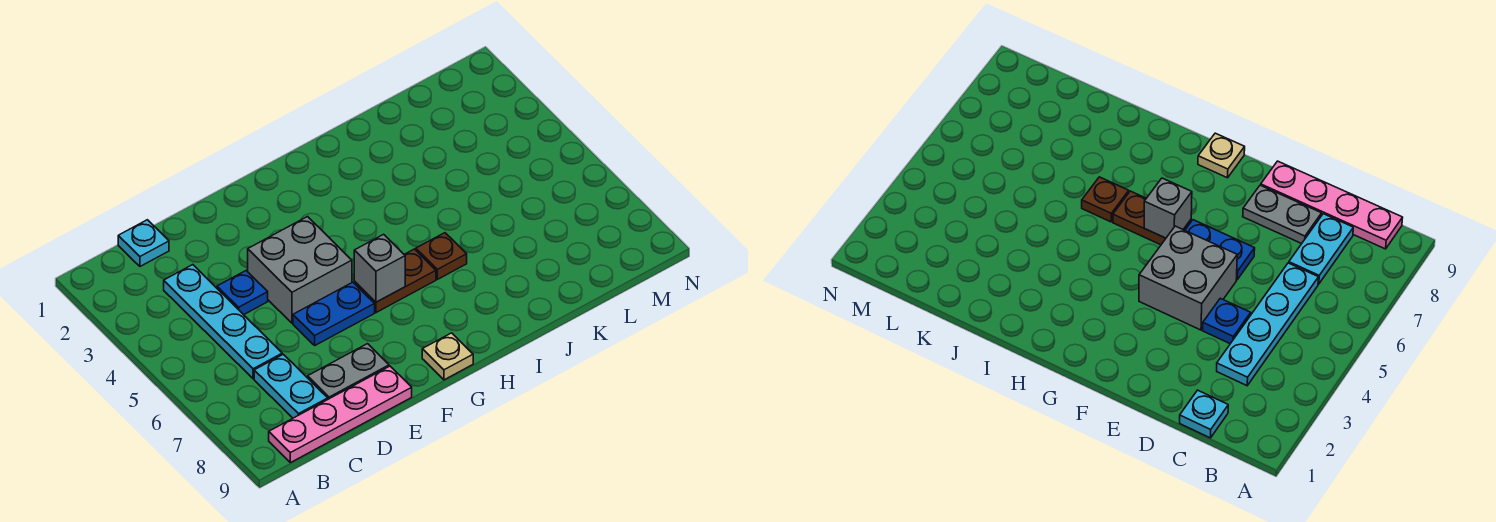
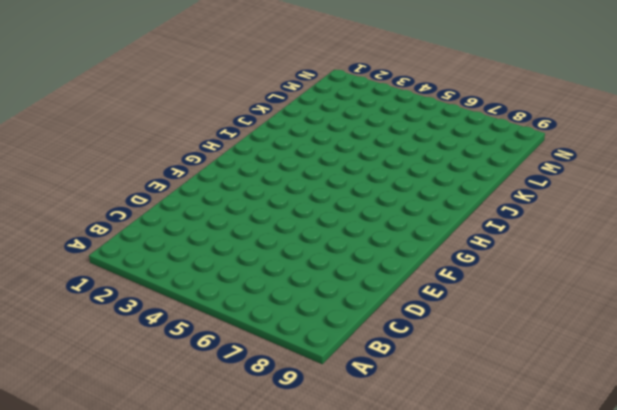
none -> pink plate B9:E9 level 1
none -> cyan plate C1 level 1
none -> cyan plate C3:C6 level 1

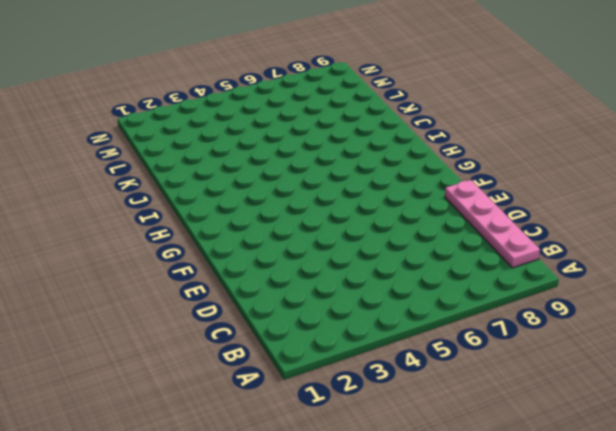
none -> cyan plate C1 level 1
none -> cyan plate C3:C6 level 1
none -> cyan plate C7:C8 level 1

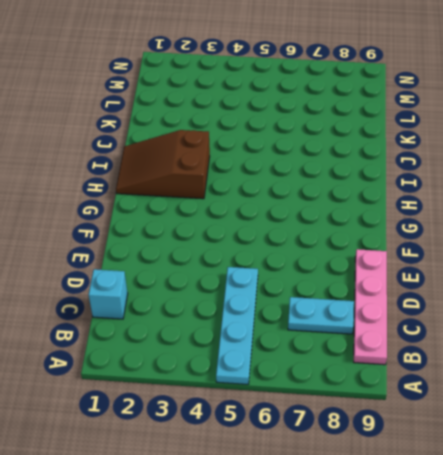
cyan plate A5:D5 level 1 -> cyan plate C3:C6 level 1
cyan brick C1 level 1 -> cyan plate C1 level 1
brown slope H1:I3 level 1 top 3 -> none
none -> blue plate D4 level 1
none -> grey plate D8:E8 level 1
none -> grey brick E4:F5 level 1

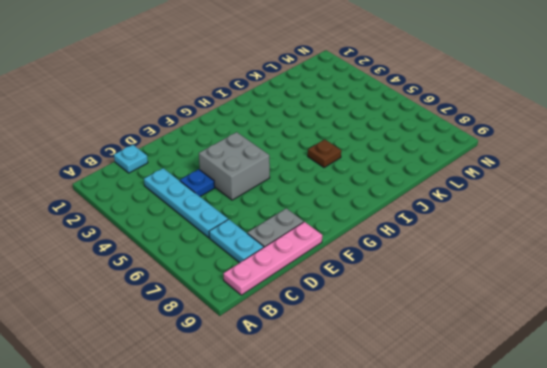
none -> blue plate E6:F6 level 1
none -> brown plate G6:H6 level 1
none -> tan plate G9 level 1

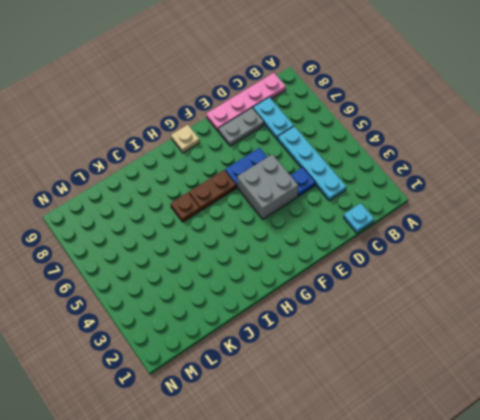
none -> grey brick G6 level 2

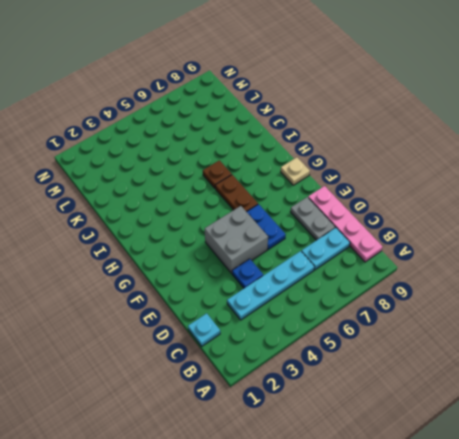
none -> grey brick G6 level 2

